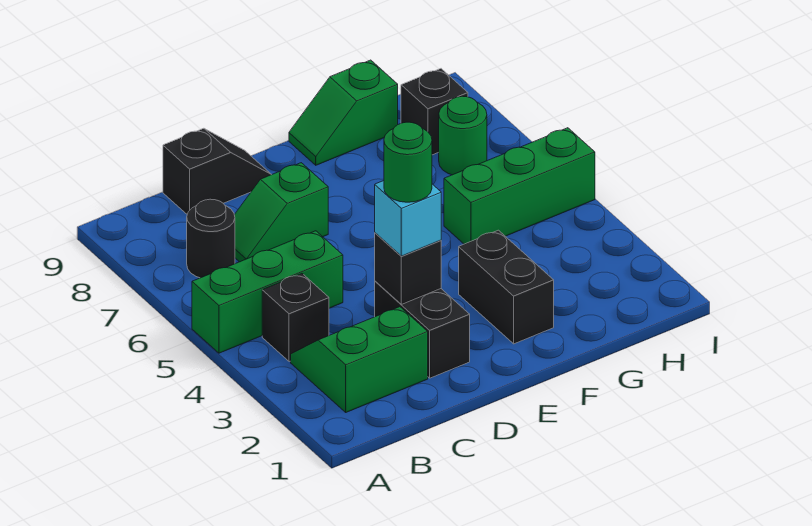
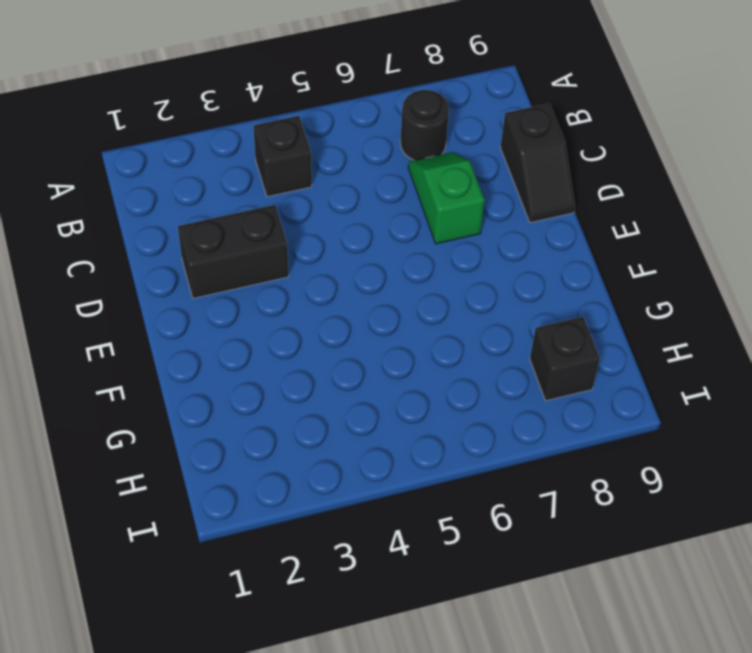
none -> green brick A5:C5 level 1
none -> green slope B2:C3 level 1 top 2
none -> black brick F2:F3 level 1

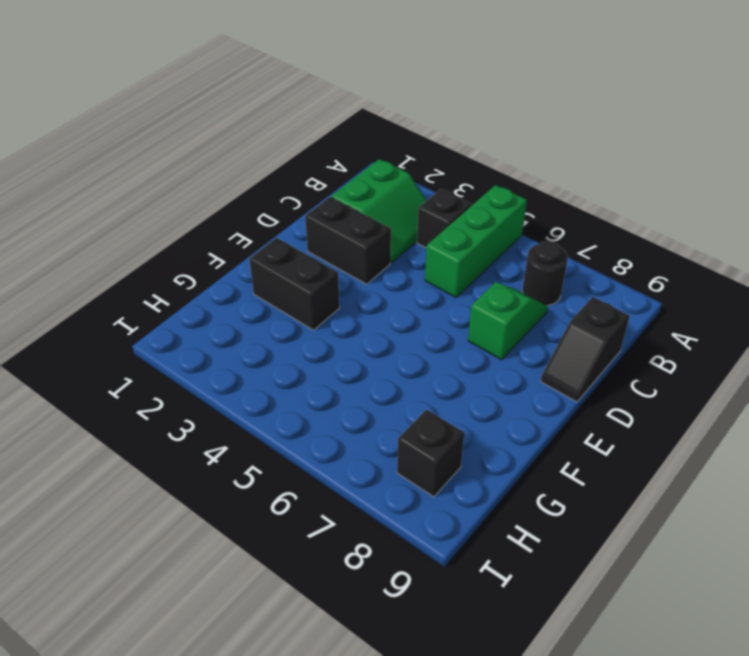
none -> green slope F9:G9 level 1 top G
none -> green brick G5:I5 level 1
none -> green round brick H7 level 1

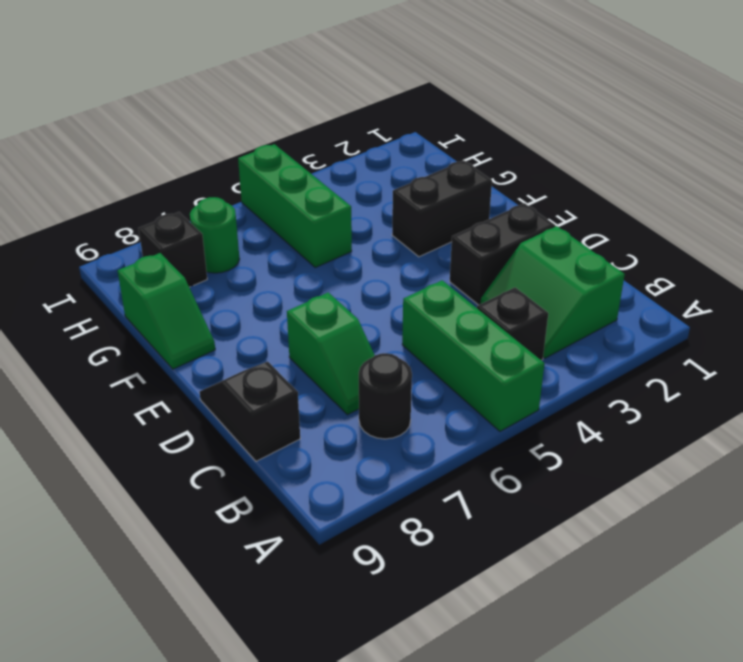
none -> black brick D3 level 2
none -> cyan brick D3 level 3
none -> green round brick D3 level 4

